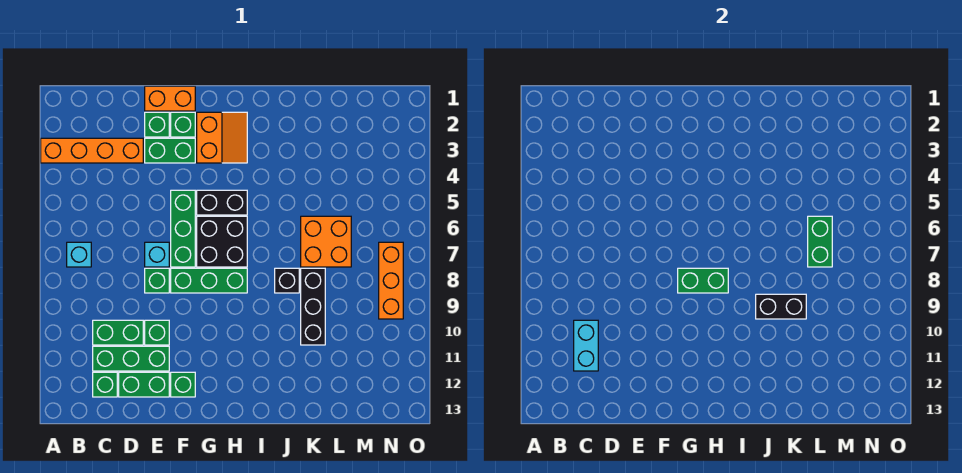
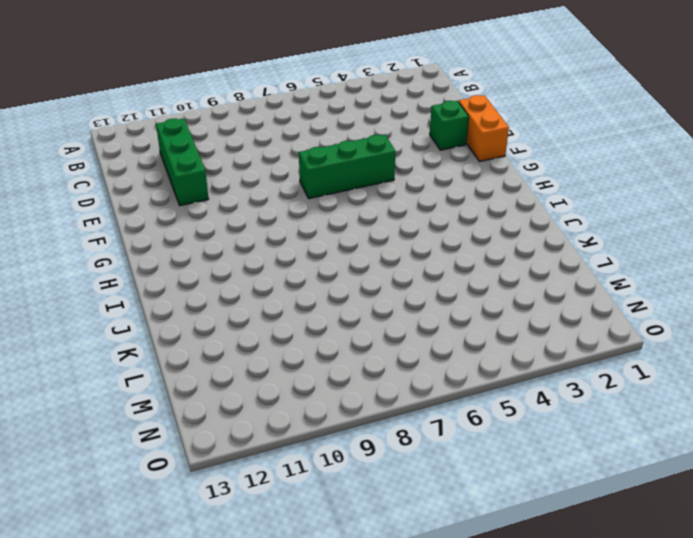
none -> orange brick A3:D3 level 1
none -> cyan brick B7 level 1
none -> green brick C10:D10 level 1

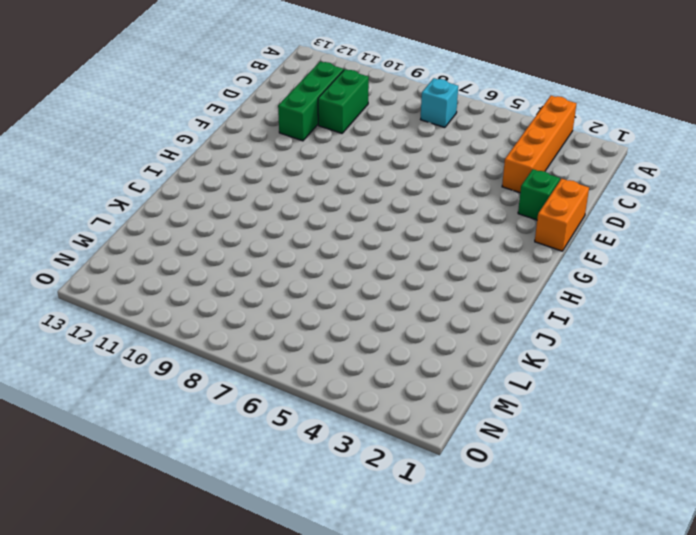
none -> green brick C12 level 1
none -> green brick D12:E12 level 1
none -> green brick E3:F3 level 1

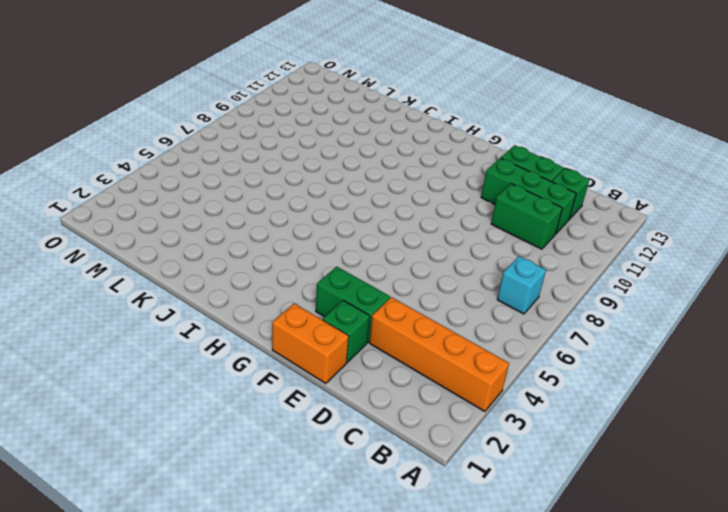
none -> cyan brick E7 level 1
none -> green brick E8 level 1
none -> green brick E10 level 1

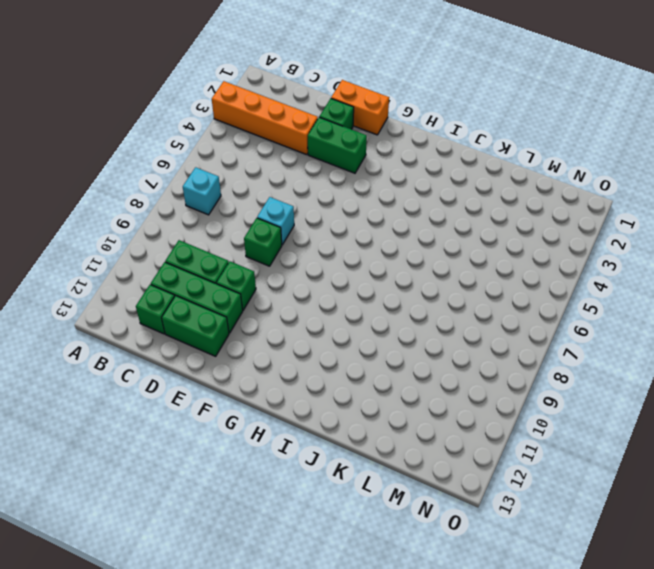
none -> green brick F2 level 1
none -> green brick F5:F7 level 1
none -> green brick F8:H8 level 1

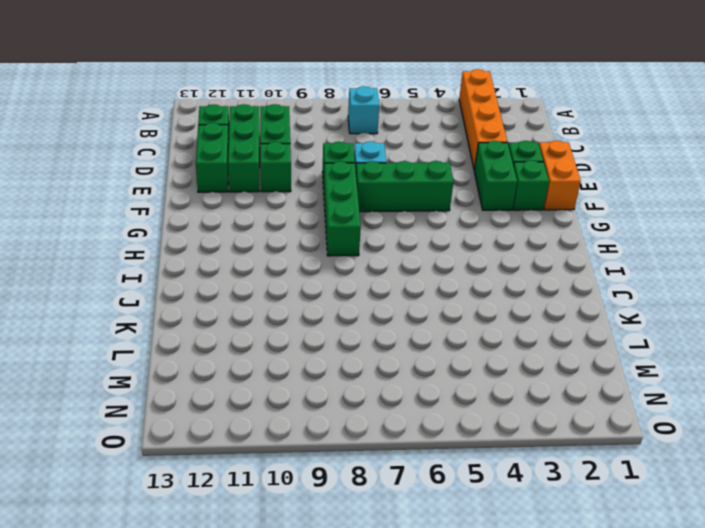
none -> green brick F12 level 1
none -> orange slope G2:H3 level 1 top G
none -> black brick G5:H5 level 1

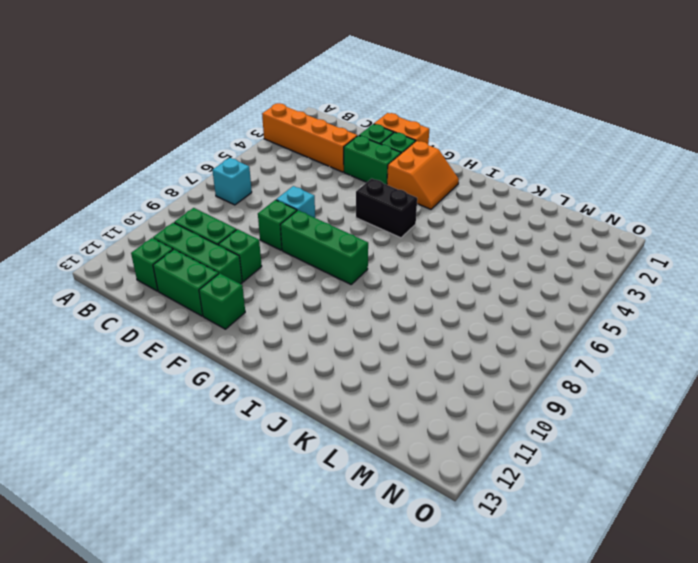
none -> green brick F5:F7 level 1
none -> black brick G6:H7 level 1
none -> black brick J8 level 1

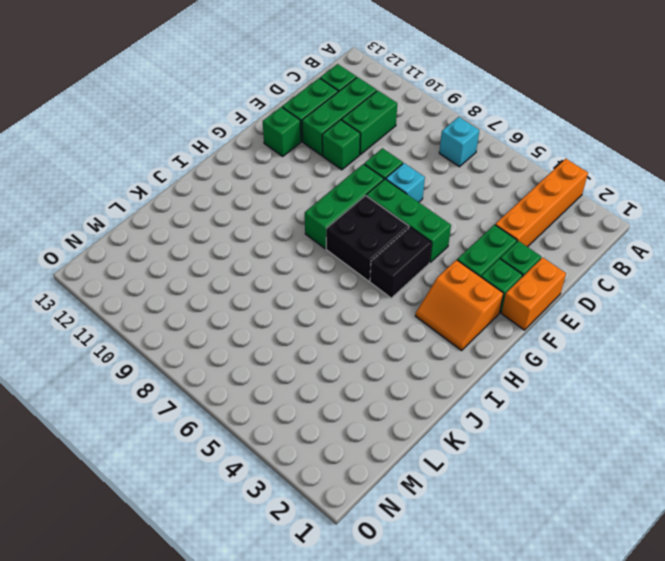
none -> black brick J8 level 1
none -> orange brick K6:L7 level 1
none -> black brick K8:K10 level 1

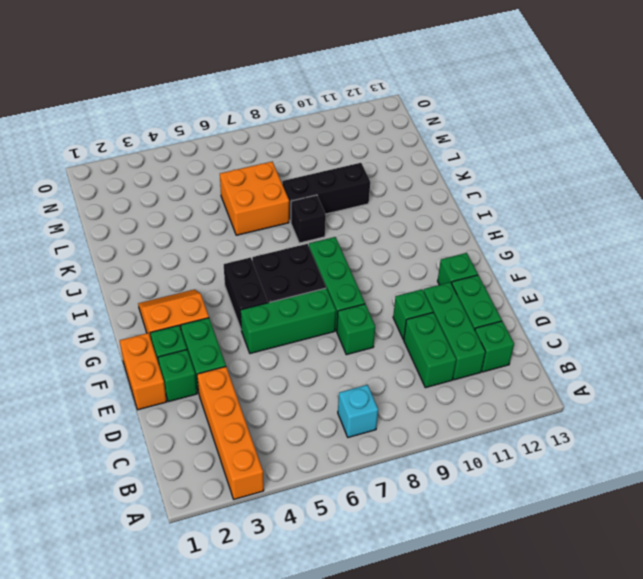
none -> cyan brick E7 level 1
none -> orange brick N7:N9 level 1
none -> cyan brick C10:C11 level 2

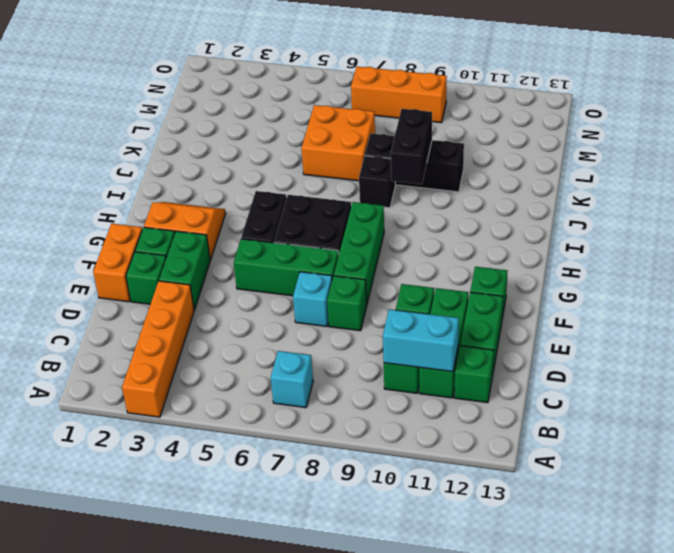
none -> green brick G8:H8 level 2
none -> green brick L6:L7 level 2

